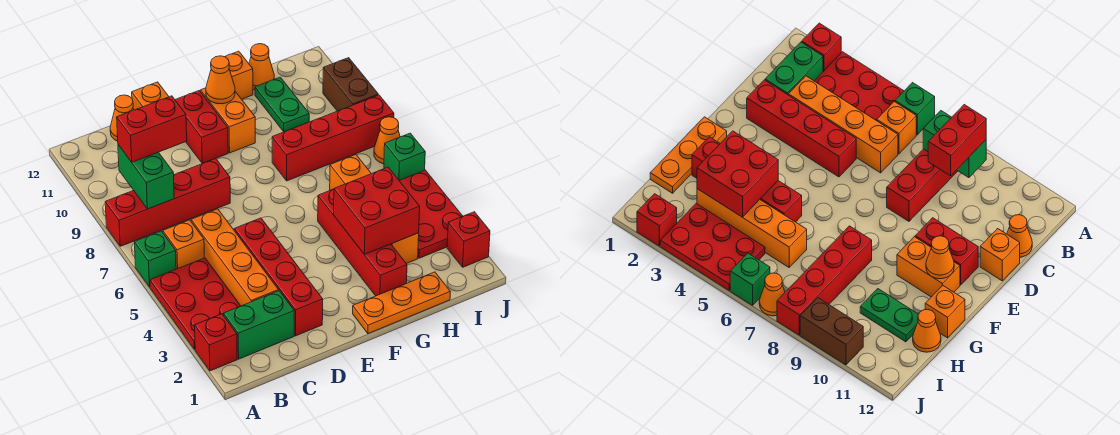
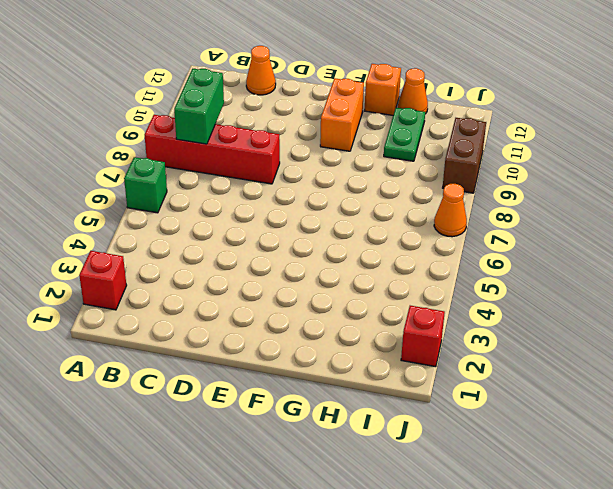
none -> red plate A3:B5 level 1
none -> green brick B2:C2 level 1
none -> orange brick B6 level 1

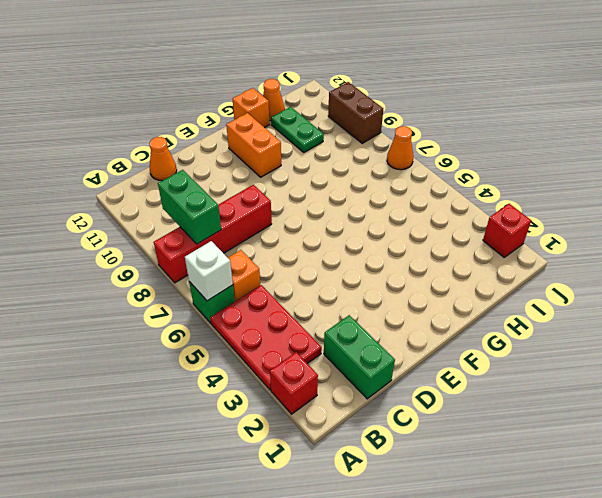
white brick A6 level 2 -> none
green brick C1:C2 level 1 -> green brick B2:C2 level 1
none -> orange brick C3:C6 level 1
none -> red brick D2:D5 level 1
none -> orange brick D12 level 1

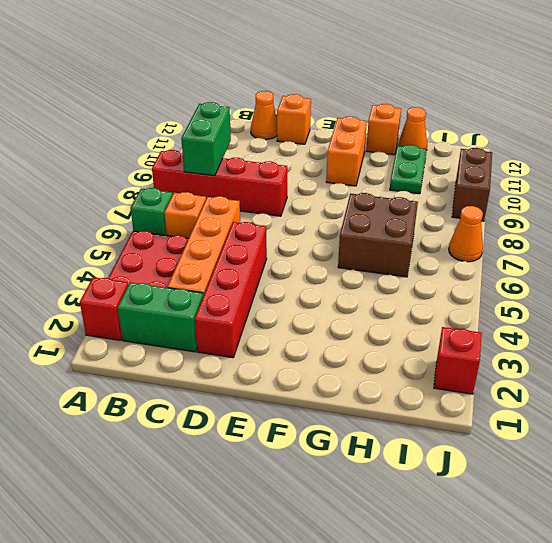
brown brick G6:H7 level 1 -> orange brick H3:H6 level 1
none -> red brick E10:E11 level 1
none -> orange plate F1:H1 level 1
none -> red brick G2:G5 level 1

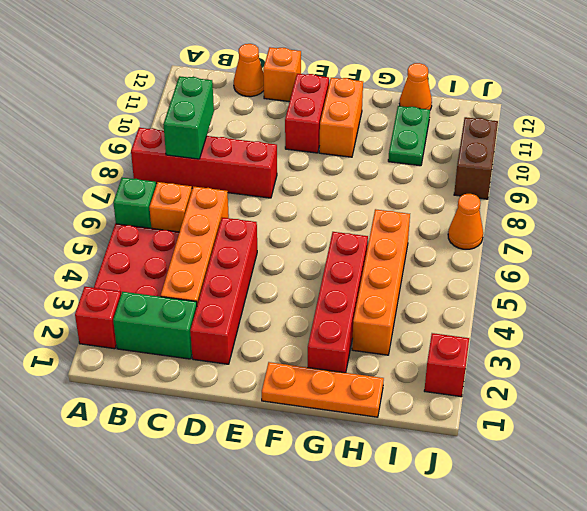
none -> red brick G8:J8 level 1
none -> orange brick G12 level 1
none -> red plate I3:J5 level 1

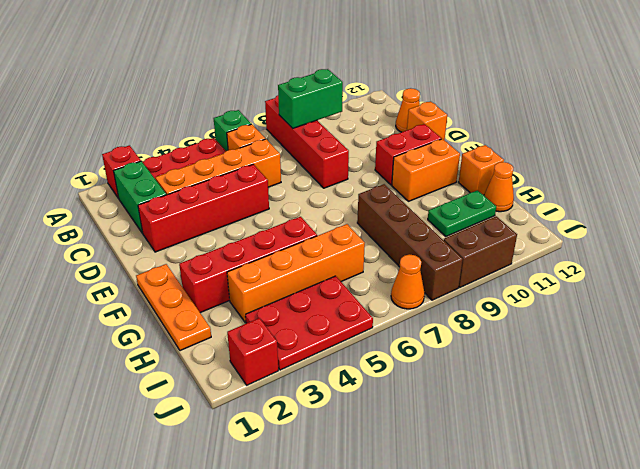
brown brick G8:J8 level 1 -> red brick G8:J8 level 1
none -> green brick J6 level 1
none -> orange cone F11 level 2
none -> red brick G3:H4 level 2

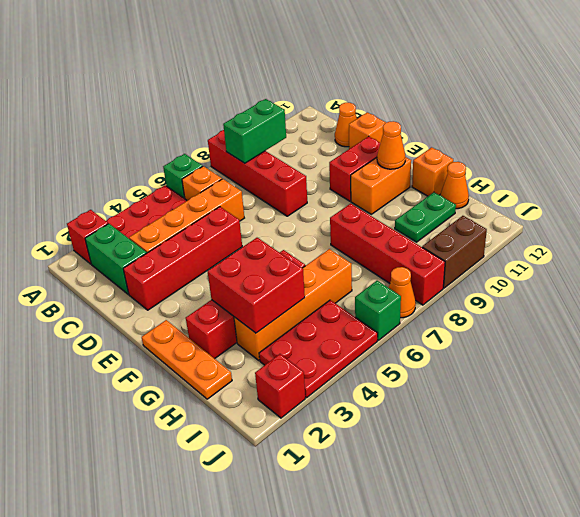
none -> red brick B9:C9 level 3

